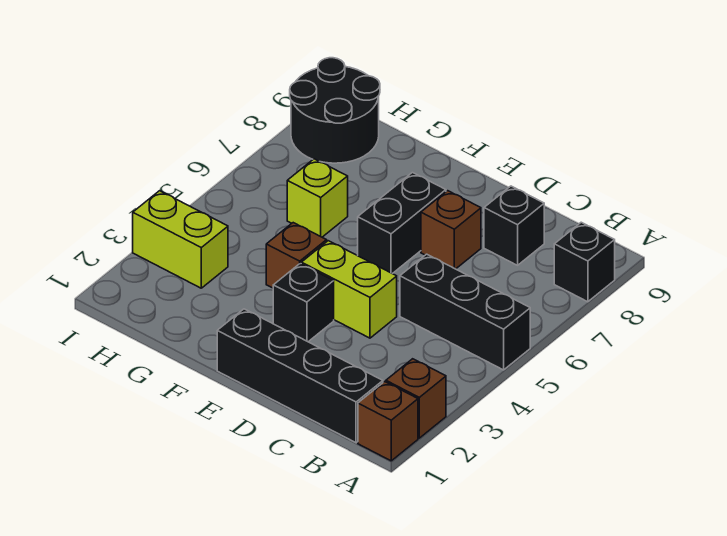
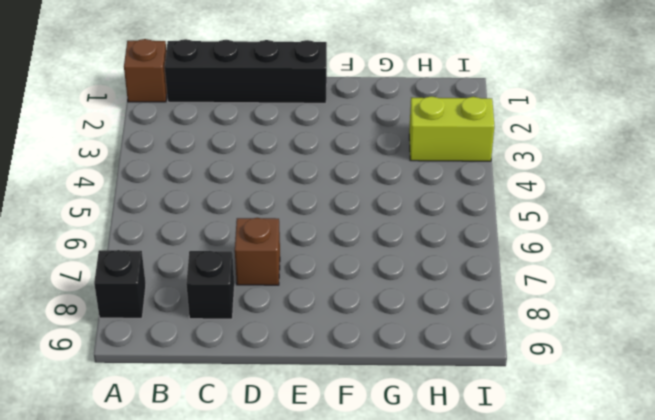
none -> brown brick A2 level 1
none -> black brick A5:C5 level 1
none -> lime brick D4:E4 level 1

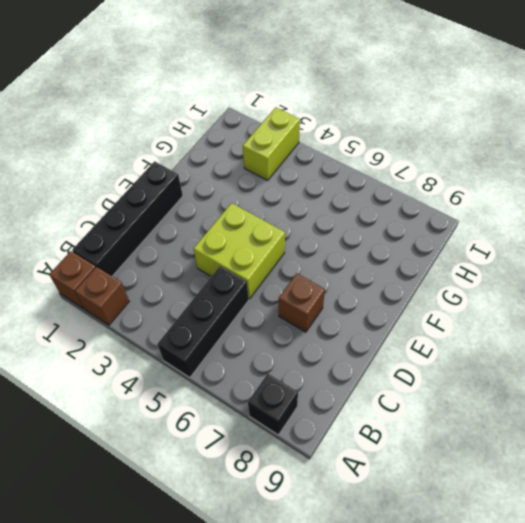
lime brick D4:E5 level 1 -> lime brick D4:E4 level 1
none -> black brick C8 level 1
none -> black brick E3 level 1
none -> black brick E6:E7 level 1

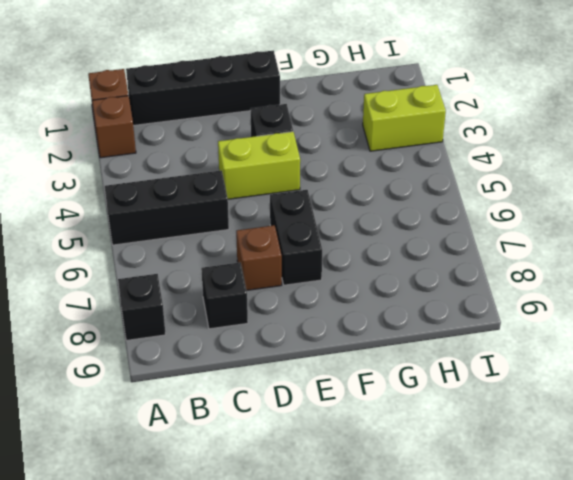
none -> brown brick F4 level 1
none -> lime brick G6 level 1
none -> black round brick H8:I9 level 1

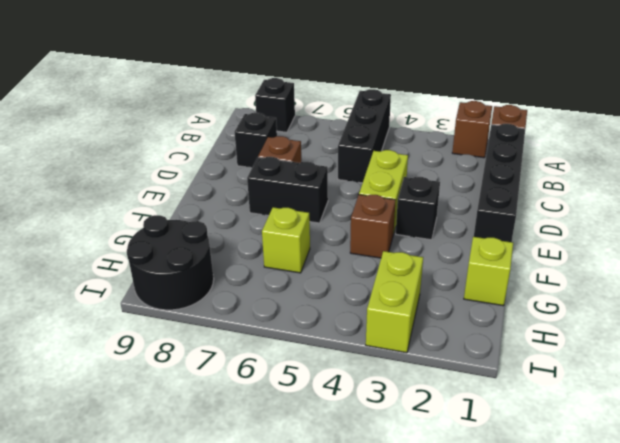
lime brick G1 level 1 -> none

